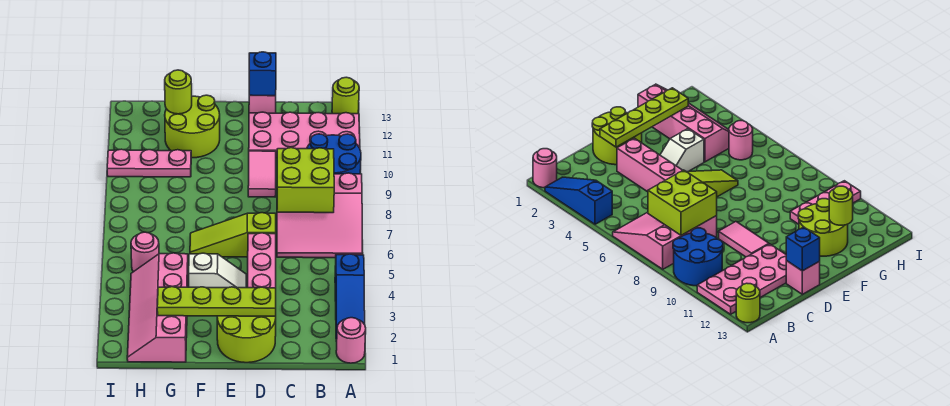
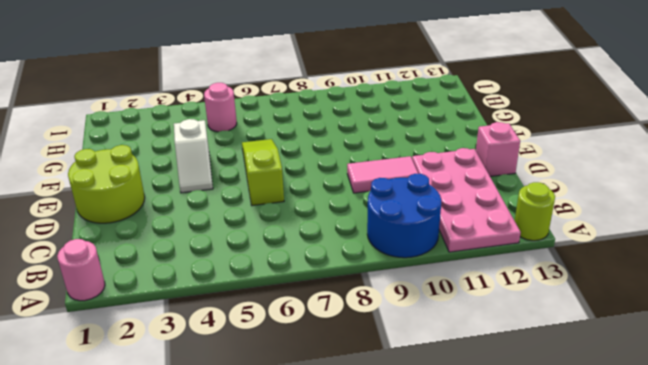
none -> blue slope A2:A4 level 1 top 4
none -> pink slope A6:C8 level 1 top 8
none -> pink brick D3:D5 level 1

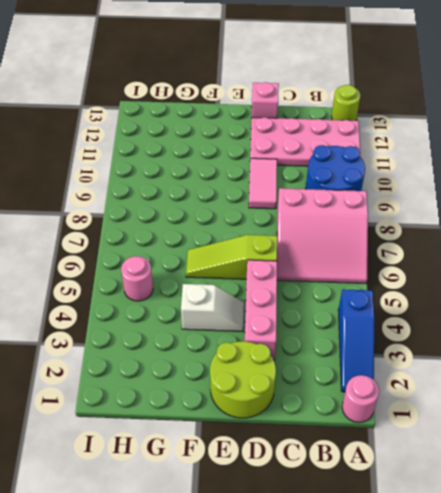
none -> lime round brick F11:G12 level 1
none -> pink slope G1:H4 level 1 top G
none -> pink plate G10:I10 level 1

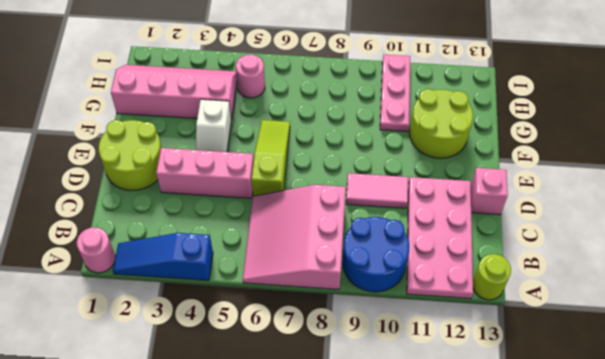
none -> lime brick B7:C8 level 2
none -> lime plate D2:G2 level 2
none -> blue brick D13 level 2

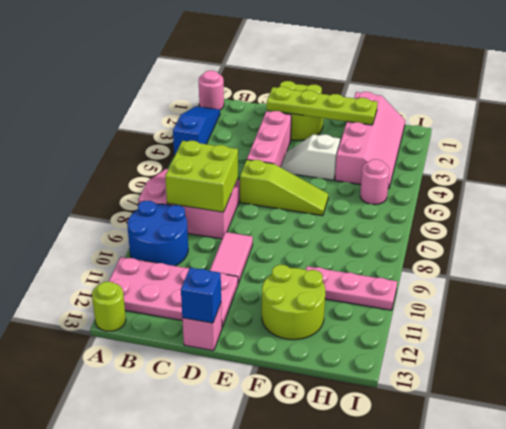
none -> lime round brick G12 level 2

